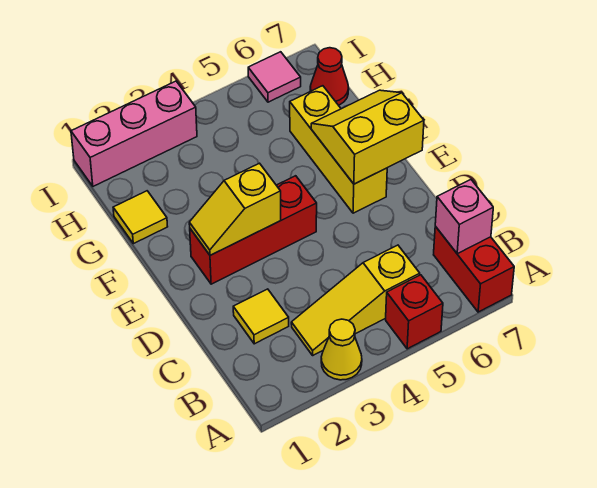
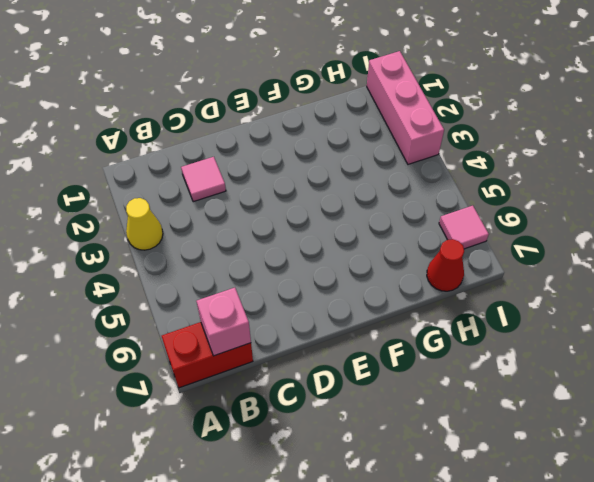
pink tile C2 level 1 -> yellow tile C2 level 1
none -> red brick A5 level 1
none -> yellow slope B3:B5 level 1 top 5
none -> red brick E2:E4 level 1

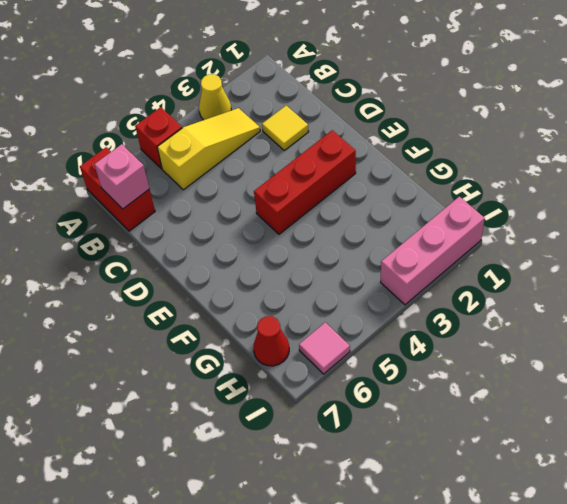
none -> yellow brick E6:G6 level 1
none -> yellow tile G1 level 1
none -> yellow slope E2:E3 level 2 top 3

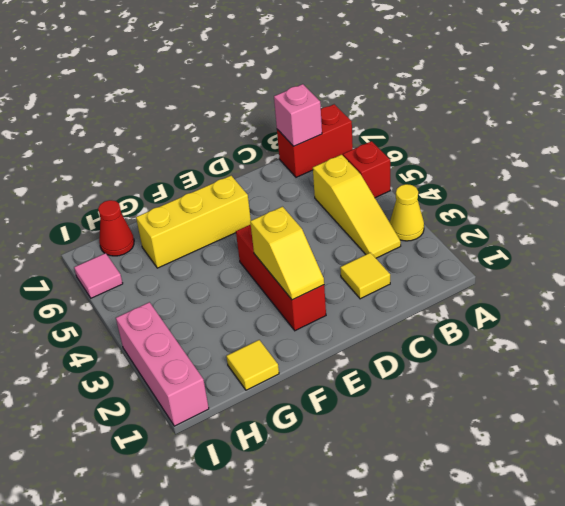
none -> yellow slope E6:F7 level 2 top E

